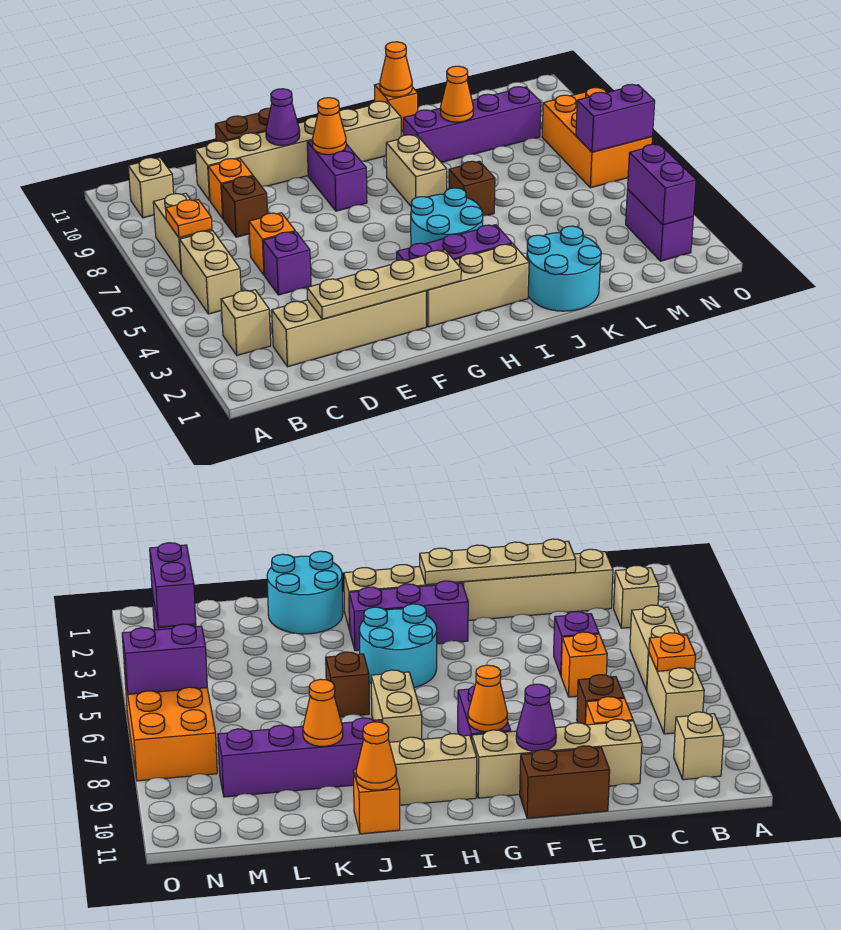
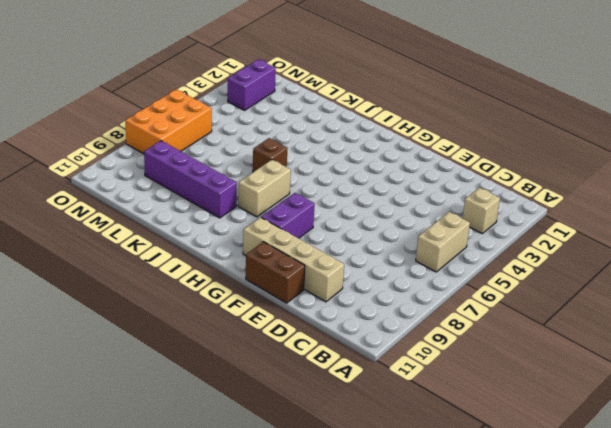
none -> tan brick B7:B8 level 1
none -> tan brick B10 level 1
none -> tan brick C2:F2 level 1
none -> purple brick D5 level 1

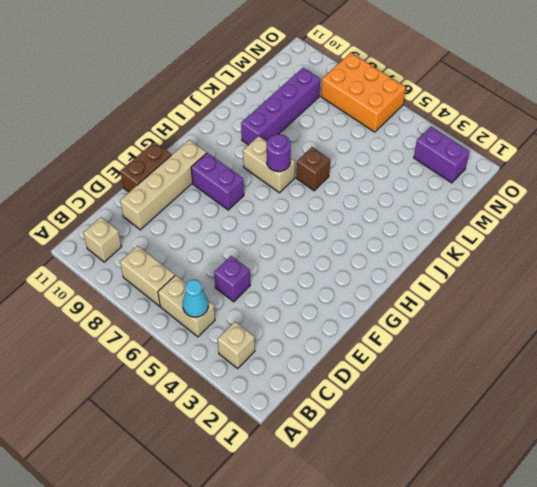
cyan cone B5 level 2 -> none
purple round brick I7 level 2 -> none
none -> tan brick C2:F2 level 1
none -> orange brick D6 level 1
none -> brown brick D8 level 1
none -> orange brick D9 level 1

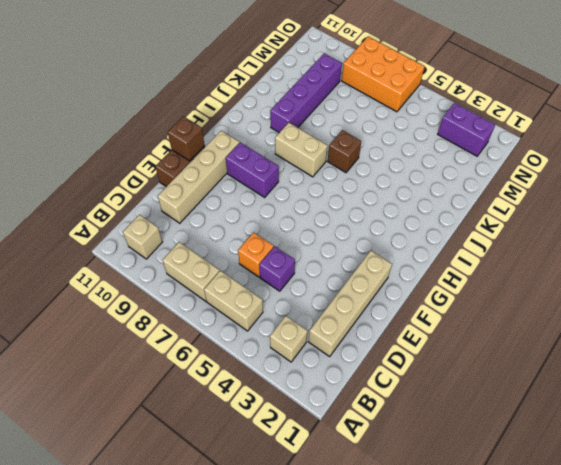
brown brick F11 level 2 -> brown brick D8 level 1
none -> orange brick D9 level 1
none -> tan brick G2:I2 level 1
none -> purple brick G3:I3 level 1
none -> cyan round brick H4:I5 level 1

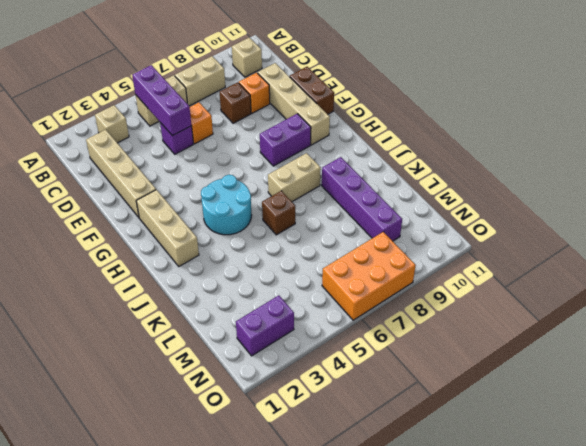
purple brick B5:D5 level 2 -> purple brick G3:I3 level 1
none -> tan brick H10:I10 level 1
none -> cyan round brick J1:K2 level 1
none -> orange brick J11 level 1
none -> orange plate B7 level 2

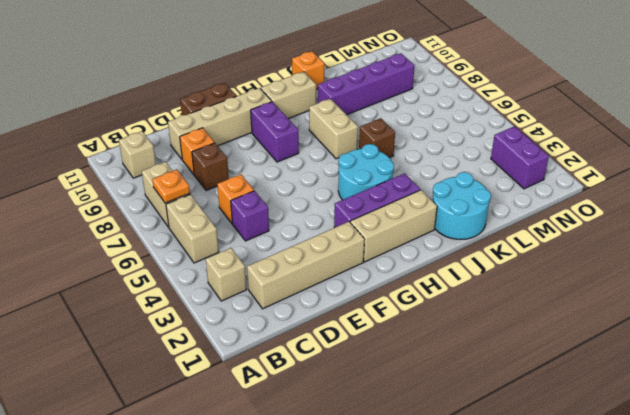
none -> orange brick N6:O8 level 1
none -> tan plate D2:G2 level 2
none -> purple cone F10 level 2
none -> orange cone G9 level 2

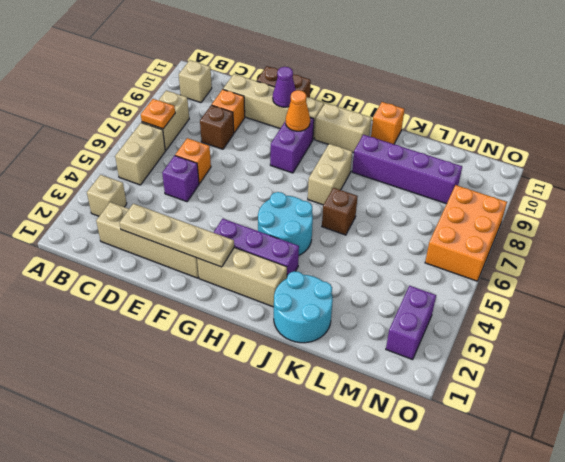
none -> orange cone J11 level 2
none -> orange cone K9 level 2
none -> purple brick N2:N3 level 2
none -> purple brick N6:O6 level 2

